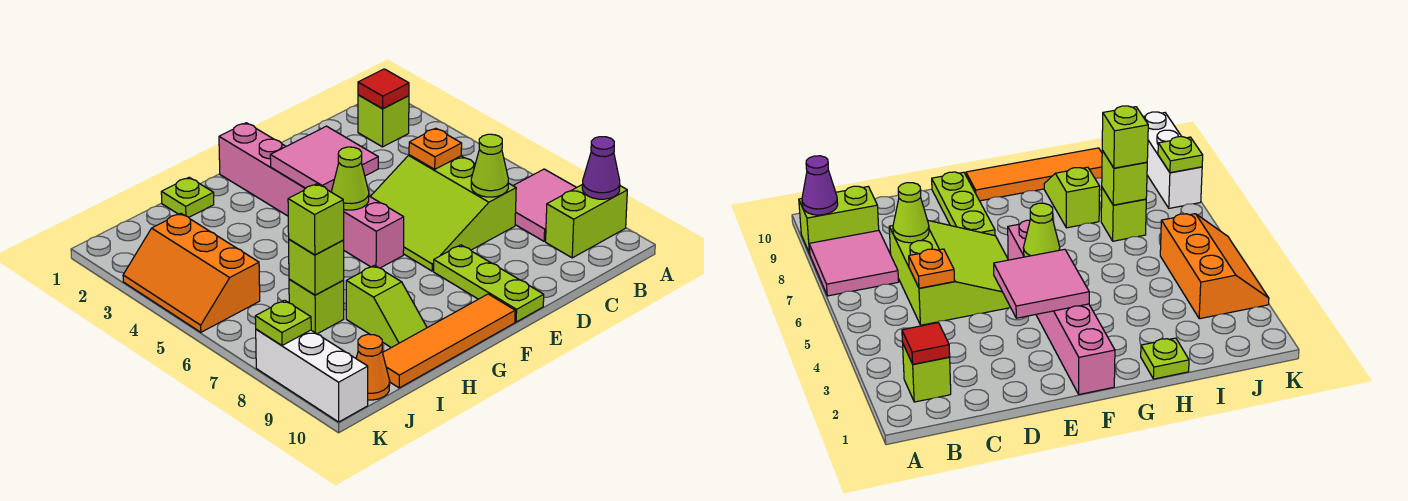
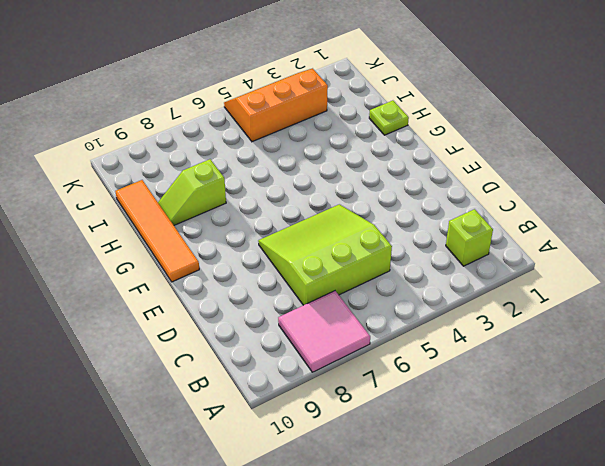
none -> lime brick A9:B9 level 1
none -> lime plate E8:E10 level 1
none -> pink brick F1:F6 level 1

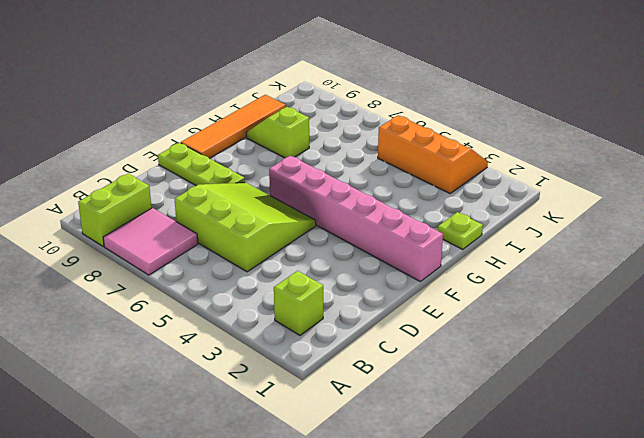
none -> lime brick I7 level 1
none -> orange cone J10 level 1
none -> white brick K8:K10 level 1

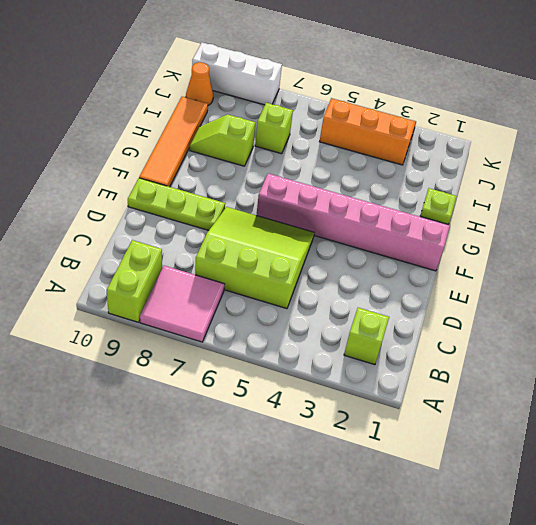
none -> purple cone A9 level 2
none -> red tile B2 level 2
none -> orange plate C5 level 2

